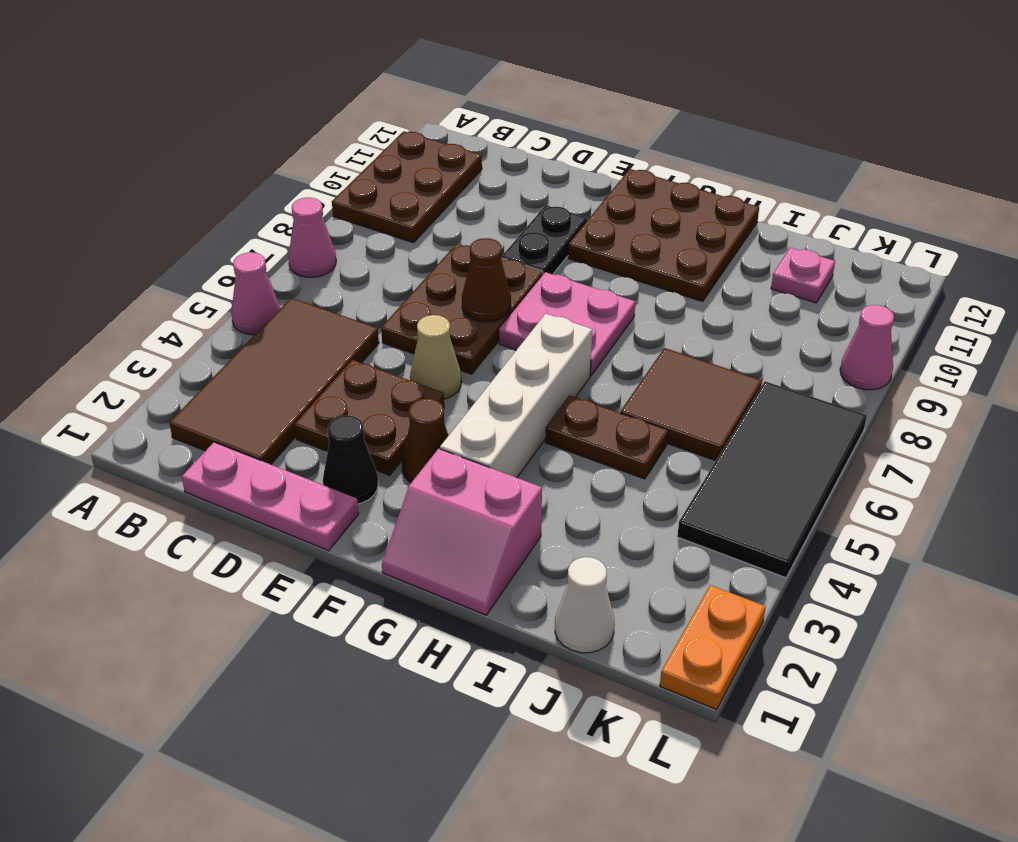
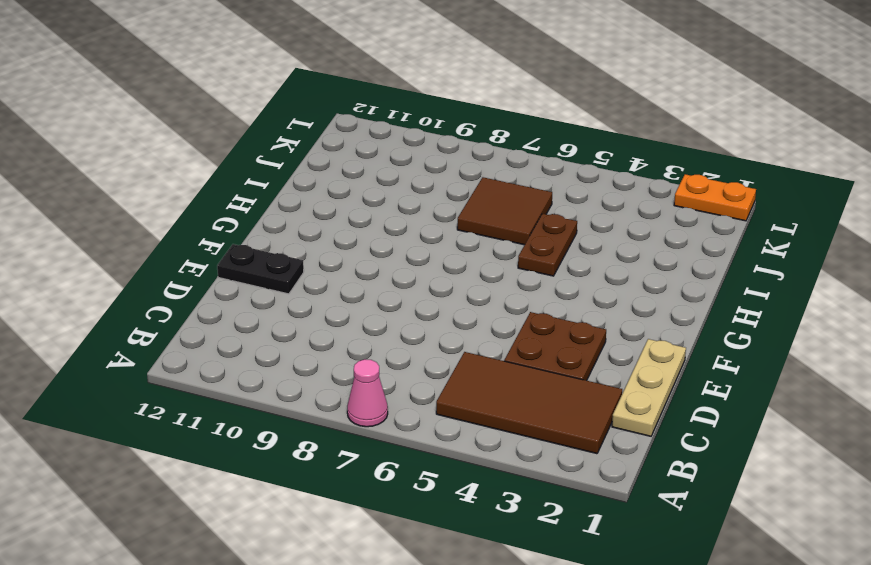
tan plate C1:E1 level 1 -> pink plate C1:E1 level 1
black plate E11:E12 level 1 -> black plate E9:E10 level 1
none -> pink cone A5 level 1
none -> brown plate A9:B11 level 1
none -> brown plate D6:E8 level 1

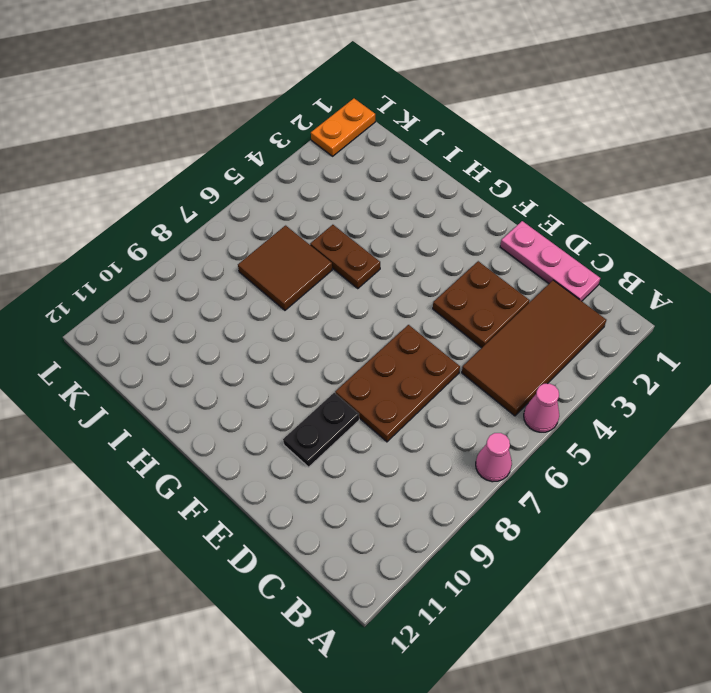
none -> brown plate A9:B11 level 1
none -> black cone E2 level 1
none -> tan cone E5 level 1

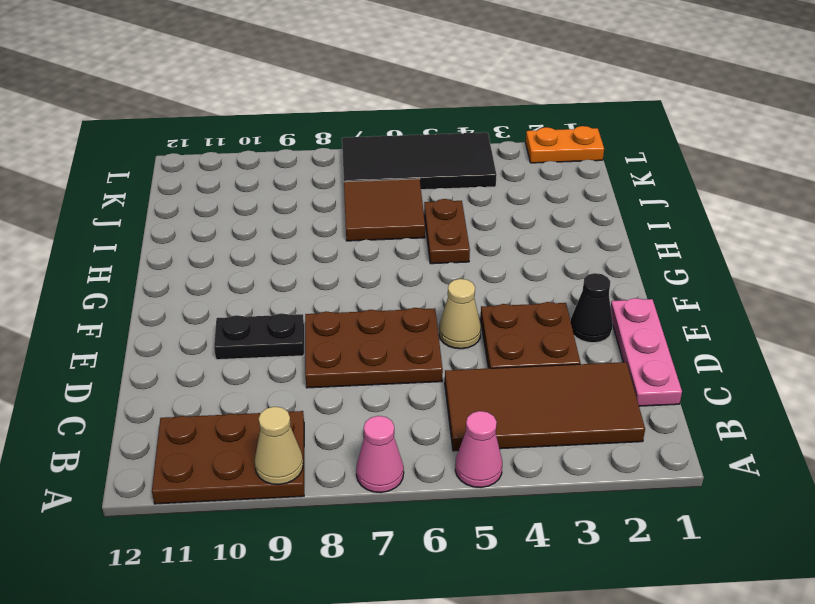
tan cone A9 level 2 -> none
none -> brown cone F3 level 1
none -> pink plate F7:G8 level 1
none -> brown plate F10:H12 level 1

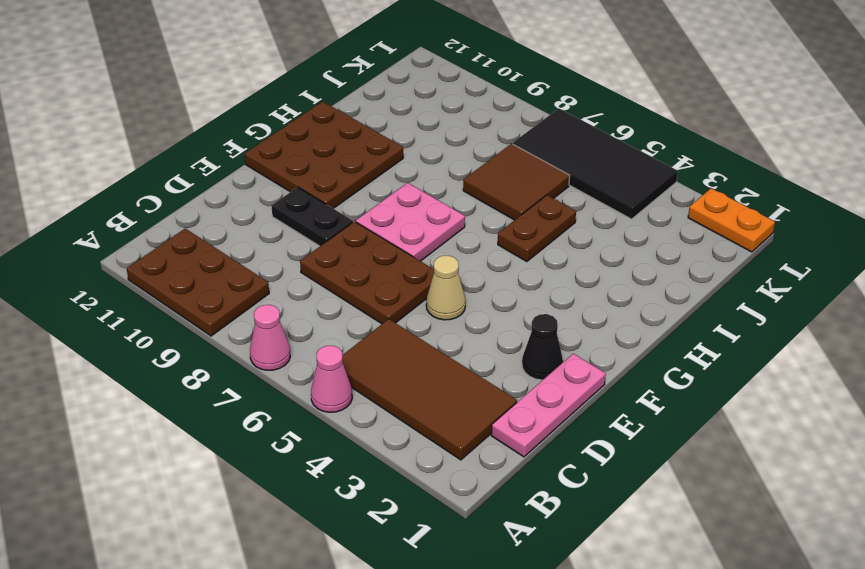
none -> brown plate D3:E4 level 1
none -> brown cone F3 level 1
none -> pink slope G1:H2 level 1 top 2

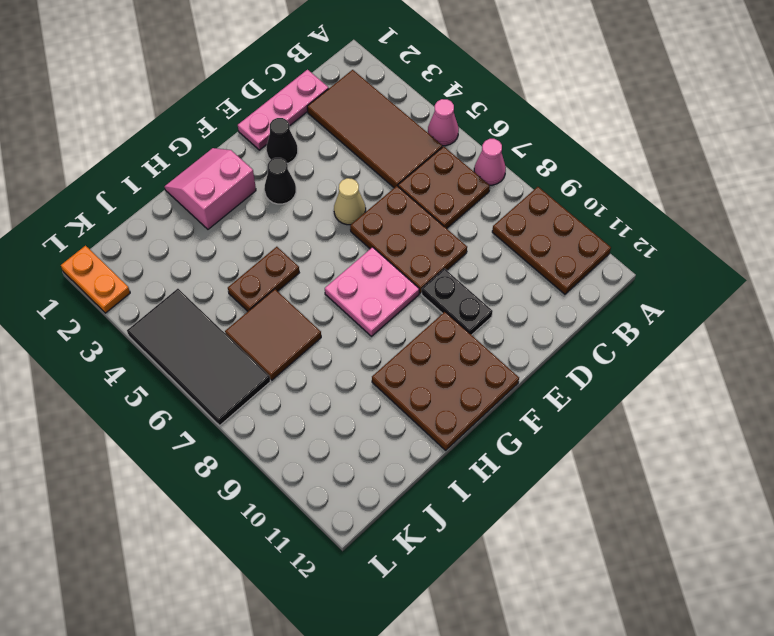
brown plate B6:C7 level 1 -> brown plate D3:E4 level 1
black cone F3 level 1 -> brown cone F3 level 1
none -> white brick G3:G6 level 1
none -> white cone J1 level 1
none -> pink plate J11 level 1

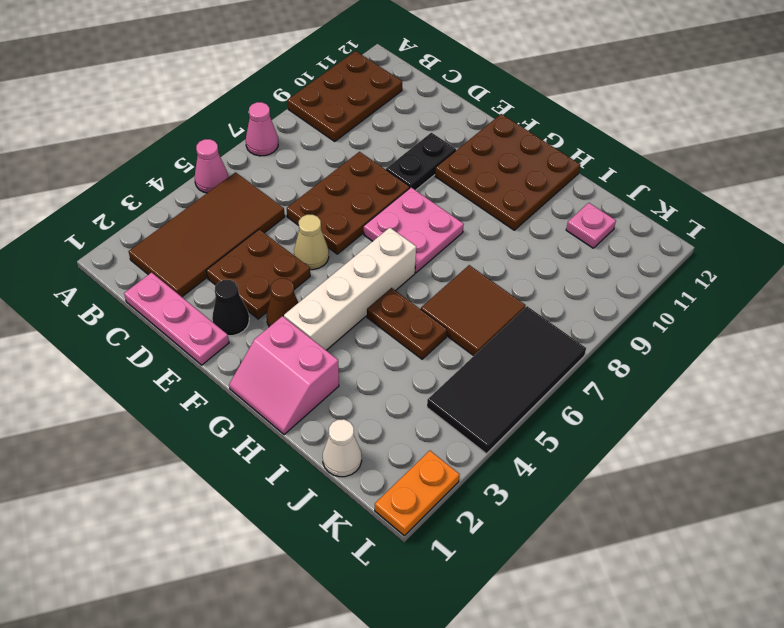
none -> pink cone L9 level 1
none -> brown cone E7 level 2

